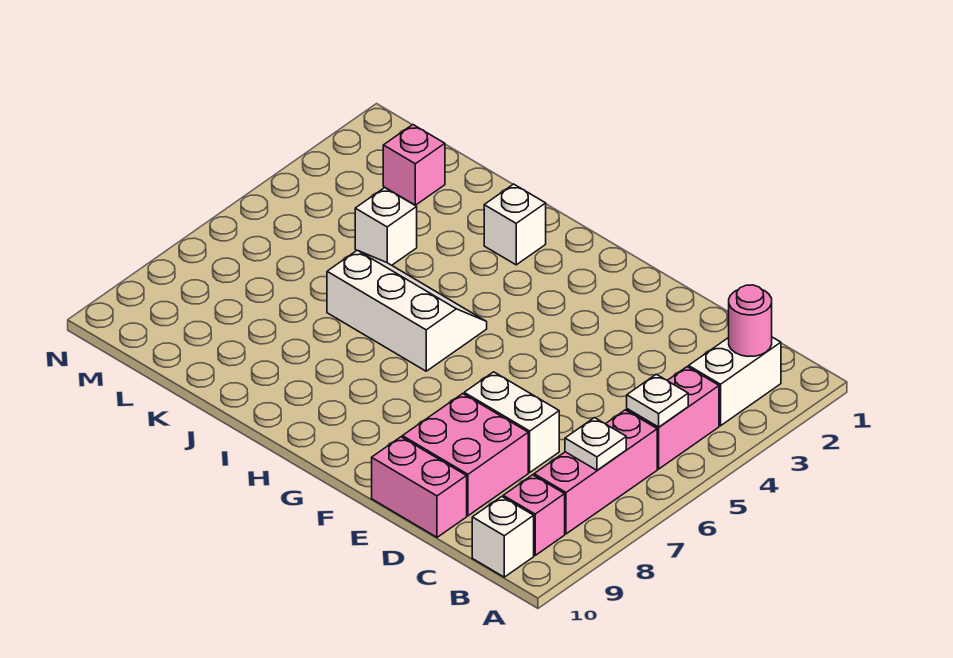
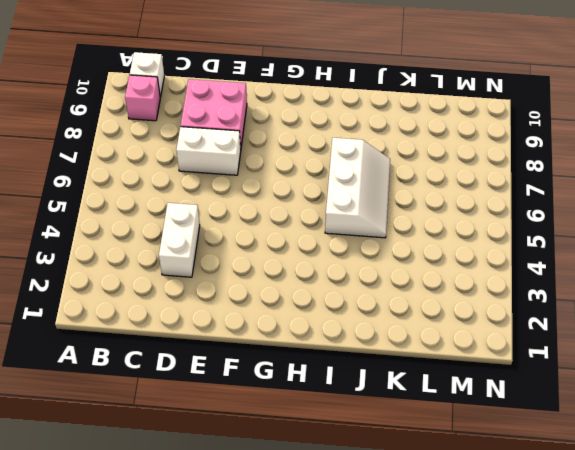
white brick D3:D4 level 1 -> white brick B2:B3 level 1
white slope I5:J7 level 1 top I -> white slope H5:J6 level 1 top 6
none -> pink brick B4:B5 level 1
none -> pink brick B6:B8 level 1
none -> pink brick D10:E10 level 1

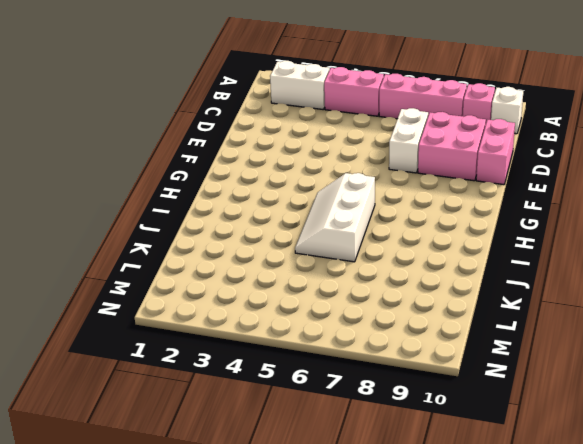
none -> white brick I2 level 1
none -> white brick K4 level 1
none -> pink brick L2 level 1

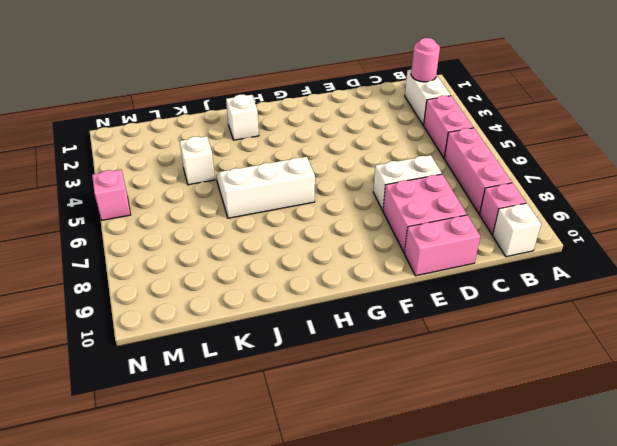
pink brick N5 level 1 -> pink brick L2 level 1
none -> white plate B5 level 2
none -> white plate B7 level 2

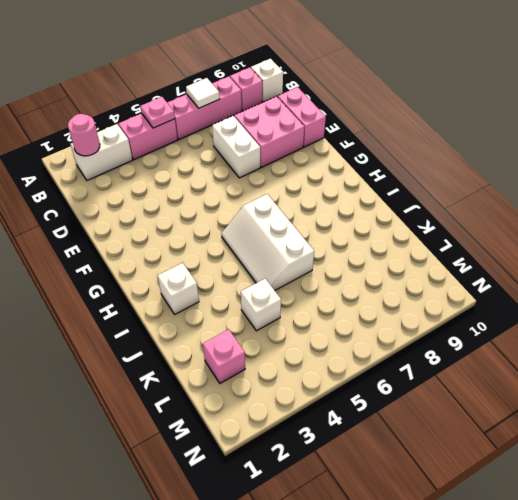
pink plate B5 level 2 -> white plate B5 level 2
white tile B7 level 2 -> white plate B7 level 2

